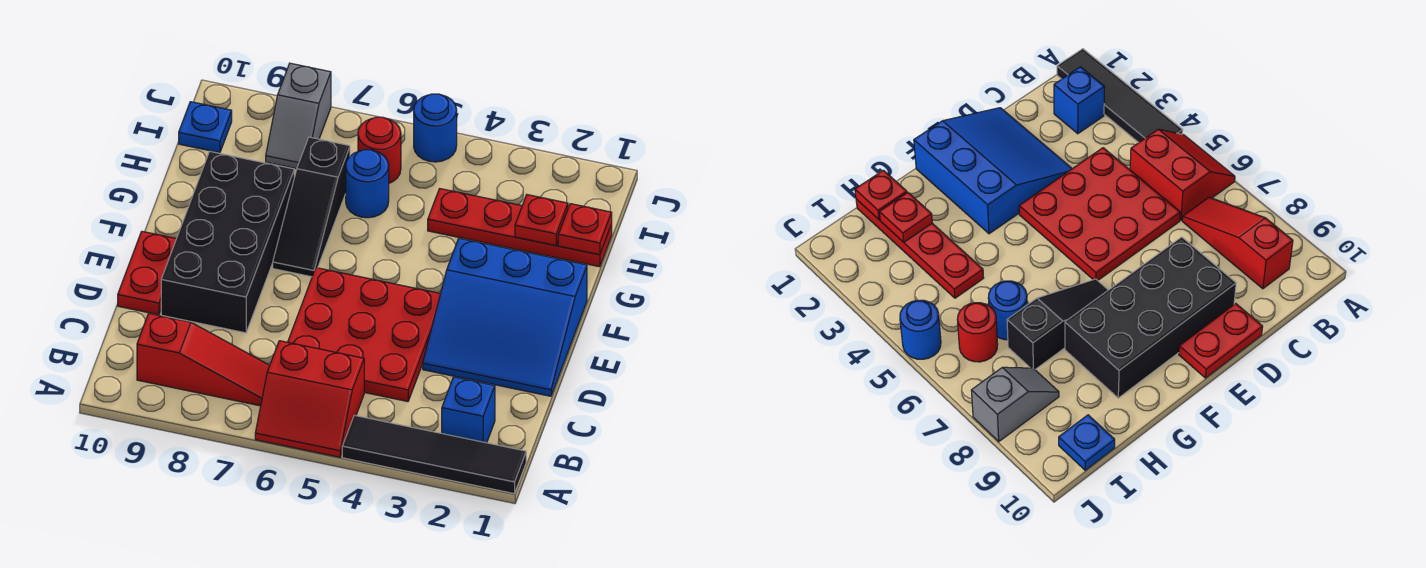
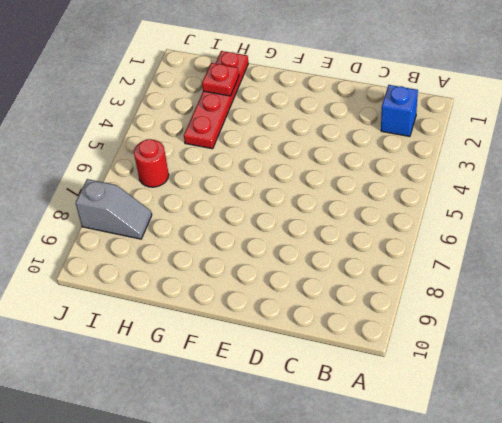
none -> black tile A1:A4 level 1
none -> red slope A5:B6 level 1 top B
none -> red slope B7:B9 level 1 top 9

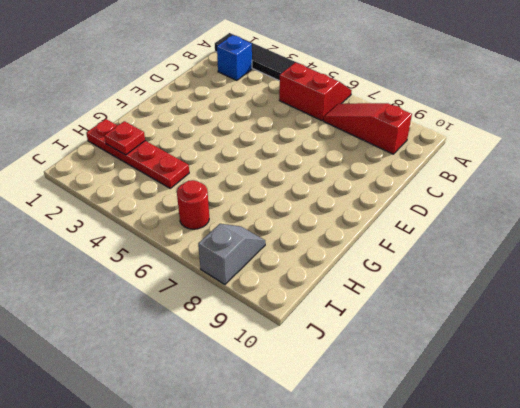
none -> red plate C4:E6 level 1
none -> blue slope D1:F3 level 1 top F
none -> black brick D8:G9 level 1

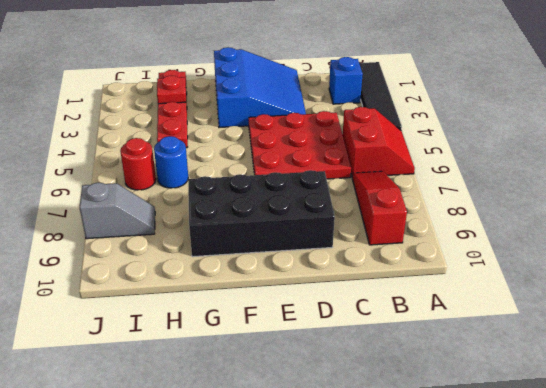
none -> red plate D10:E10 level 1
none -> black slope F7:H7 level 1 top H
none -> blue plate I10 level 1

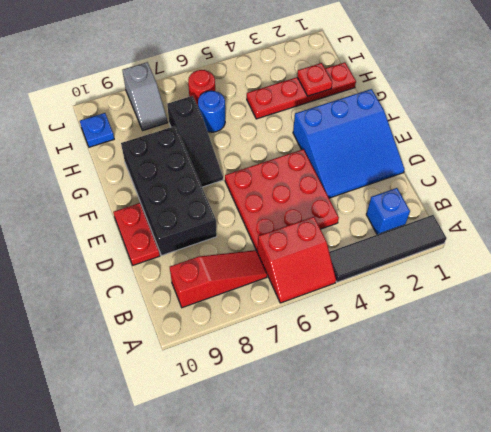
none -> blue round brick J5 level 1
none -> red plate H1 level 2

